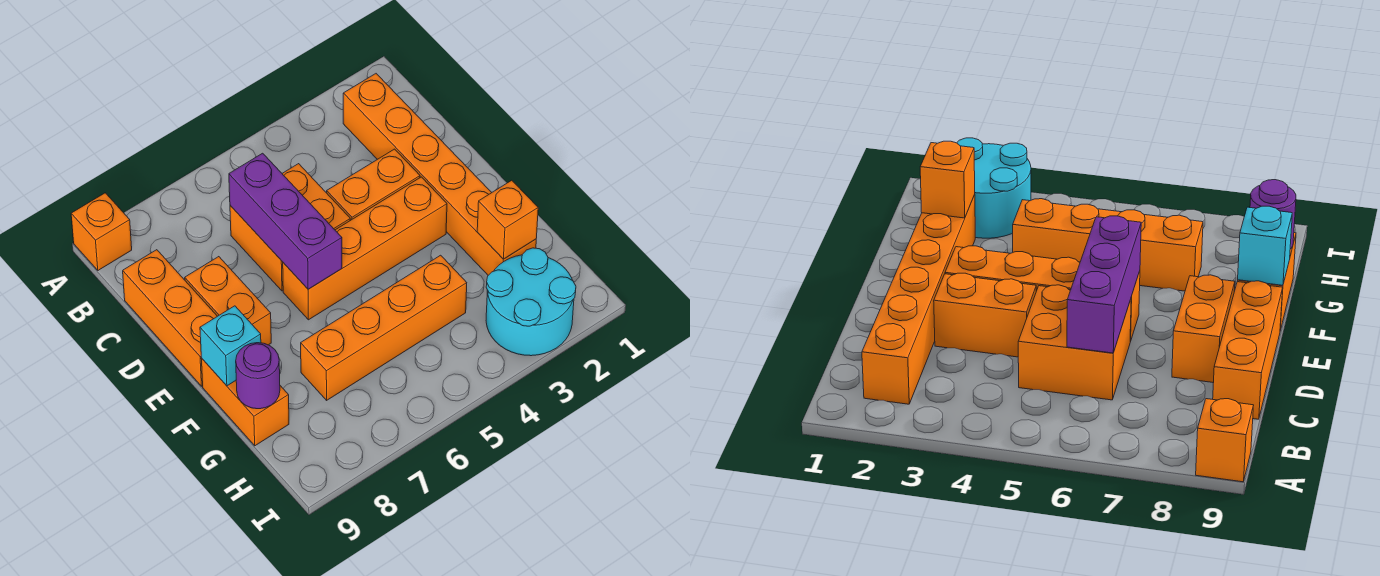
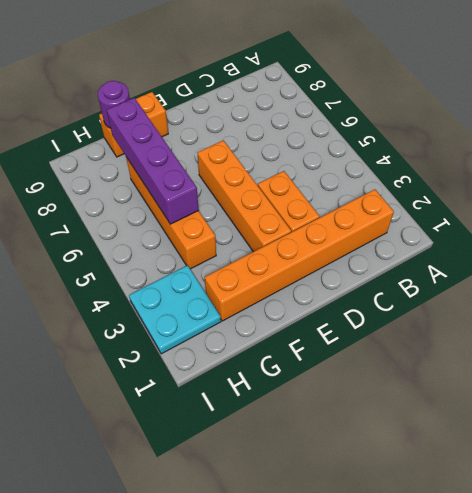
purple brick G5:G8 level 2 -> none
cyan plate H2:I3 level 1 -> cyan round brick H2:I3 level 1
none -> orange brick A9 level 1
none -> orange brick C5:D6 level 1
none -> orange brick C9:E9 level 1

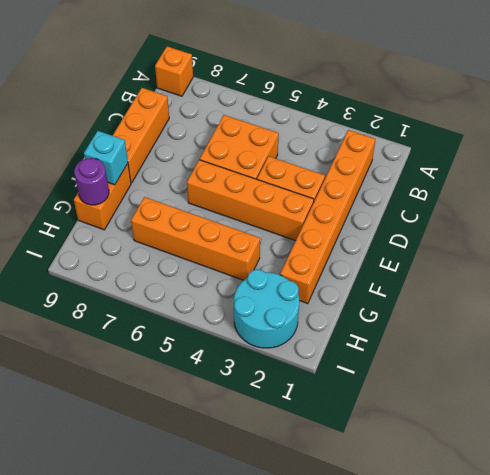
none -> orange brick D8:E8 level 1
none -> purple brick C6:E6 level 2
none -> orange brick G2 level 2

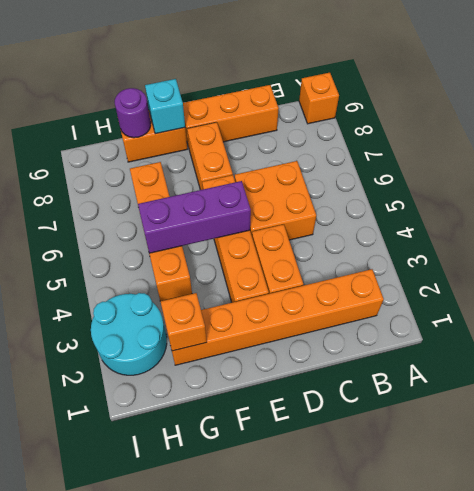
purple brick E5:G5 level 2 -> purple brick C6:E6 level 2
orange brick E7:E8 level 1 -> orange brick D8:E8 level 1

